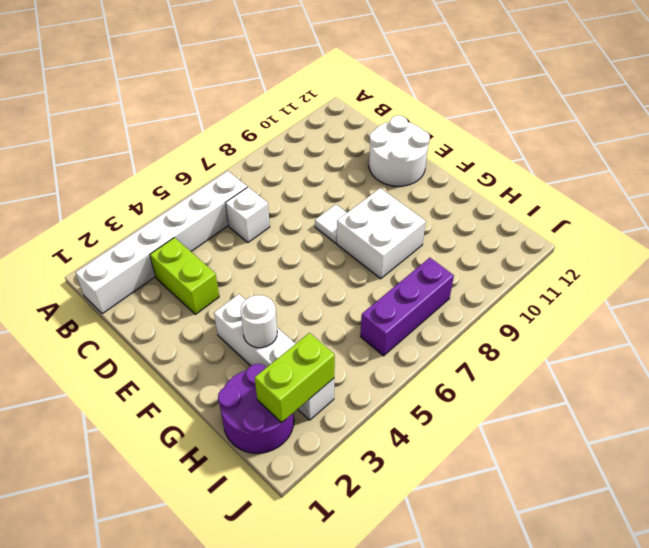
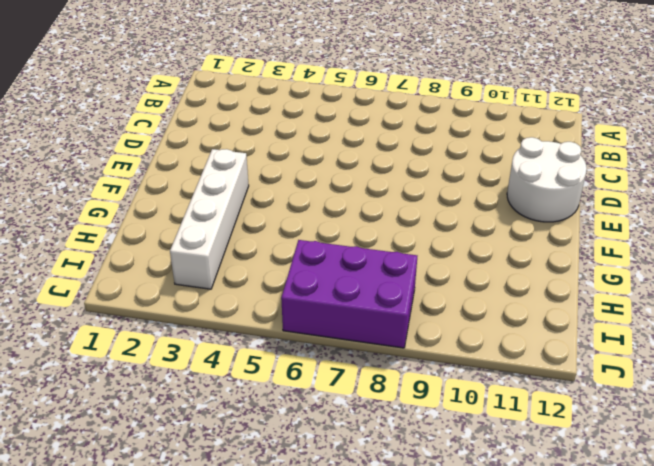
purple brick I6:J8 level 1 -> purple brick I6:I8 level 1
none -> white brick B1:B6 level 1
none -> lime brick C3:D3 level 1

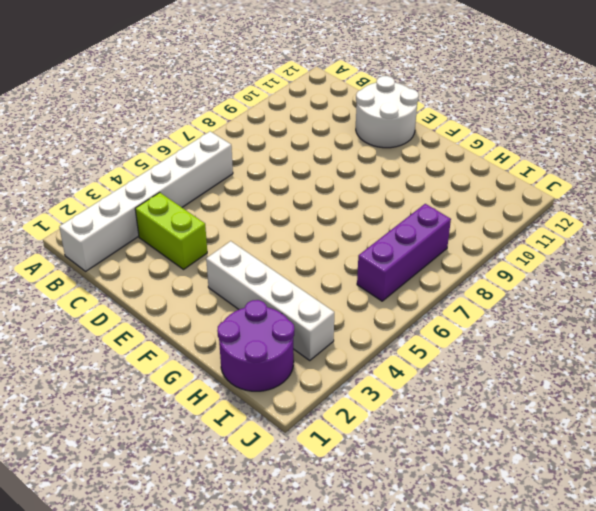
none -> white brick C6 level 1
none -> white tile E8 level 1

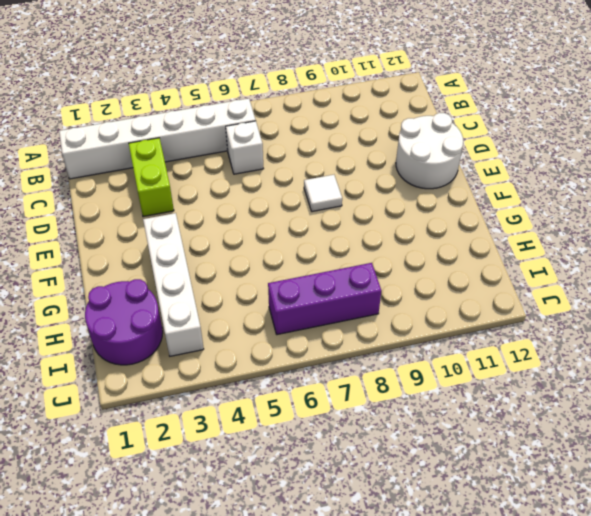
none -> white brick F8:G9 level 1
none -> white round brick G3 level 2

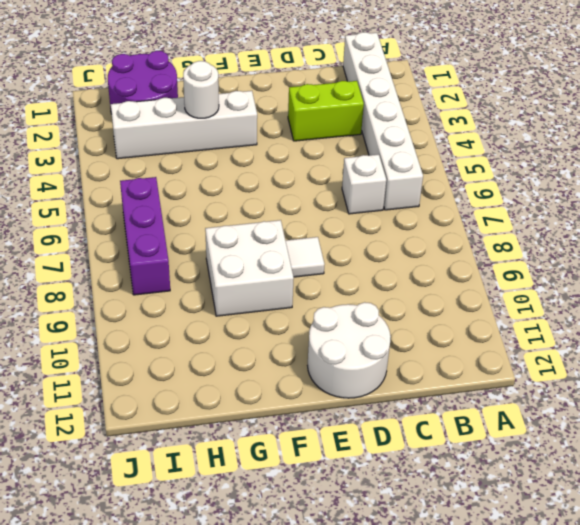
none -> lime brick I2:I3 level 2

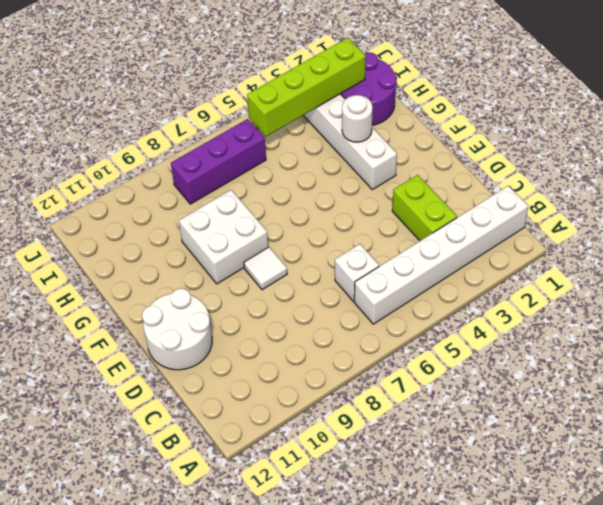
lime brick I2:I5 level 2 -> lime brick I2:I3 level 2

